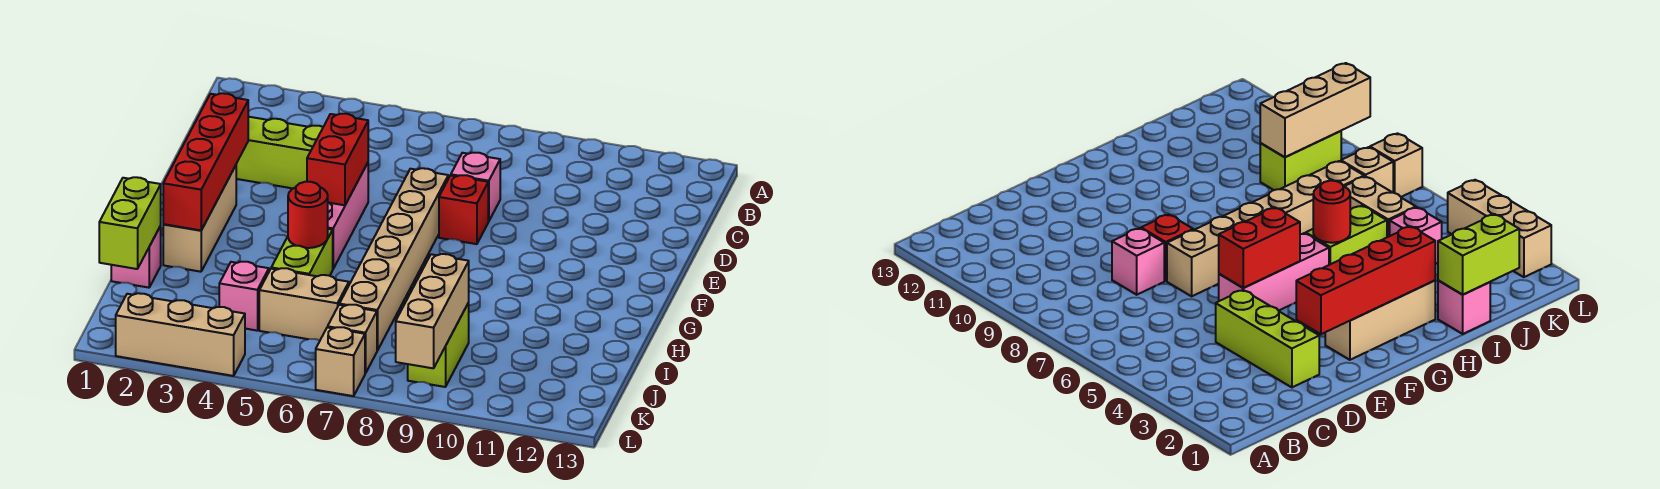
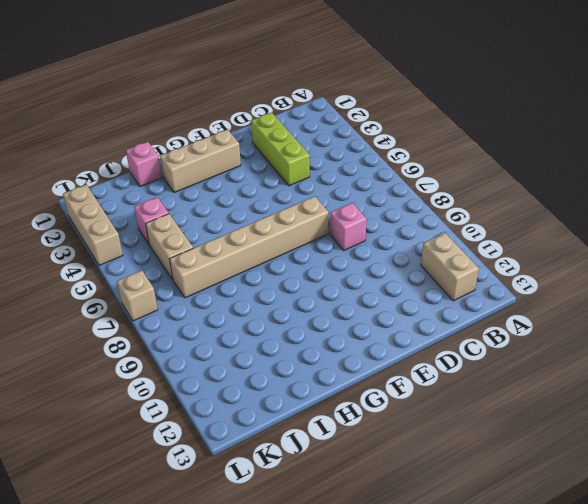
tan brick B11:B12 level 1 -> none
none -> pink brick E5:G5 level 1
none -> red brick E8 level 1
none -> lime brick H5:I5 level 1

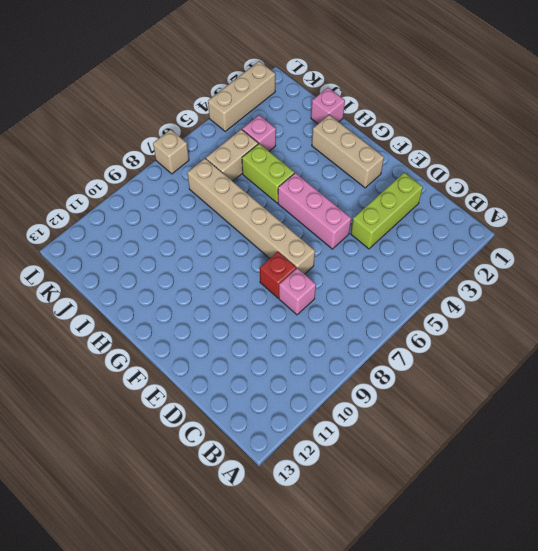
none -> lime brick J9:K9 level 1
none -> tan brick K7 level 1
none -> red brick E2:H2 level 2

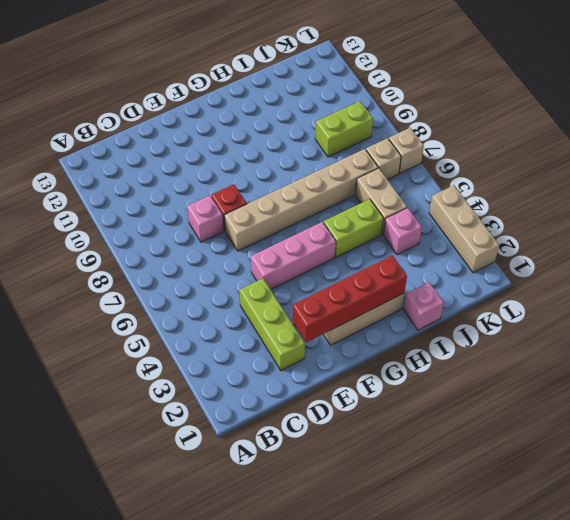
none -> red brick E5:F5 level 2
none -> red round brick H5 level 2
none -> lime brick I1:J1 level 2

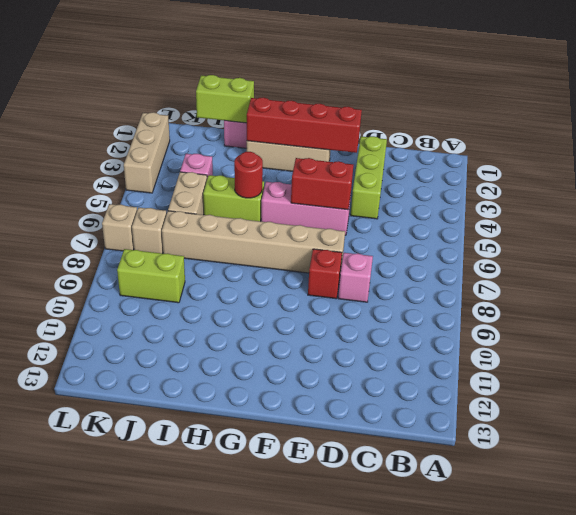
none -> tan brick J9:L9 level 2

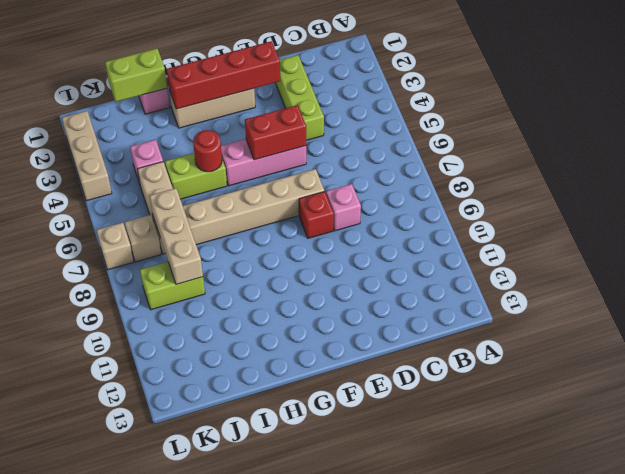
tan brick J7:J9 level 2 -> tan brick J9:L9 level 2

